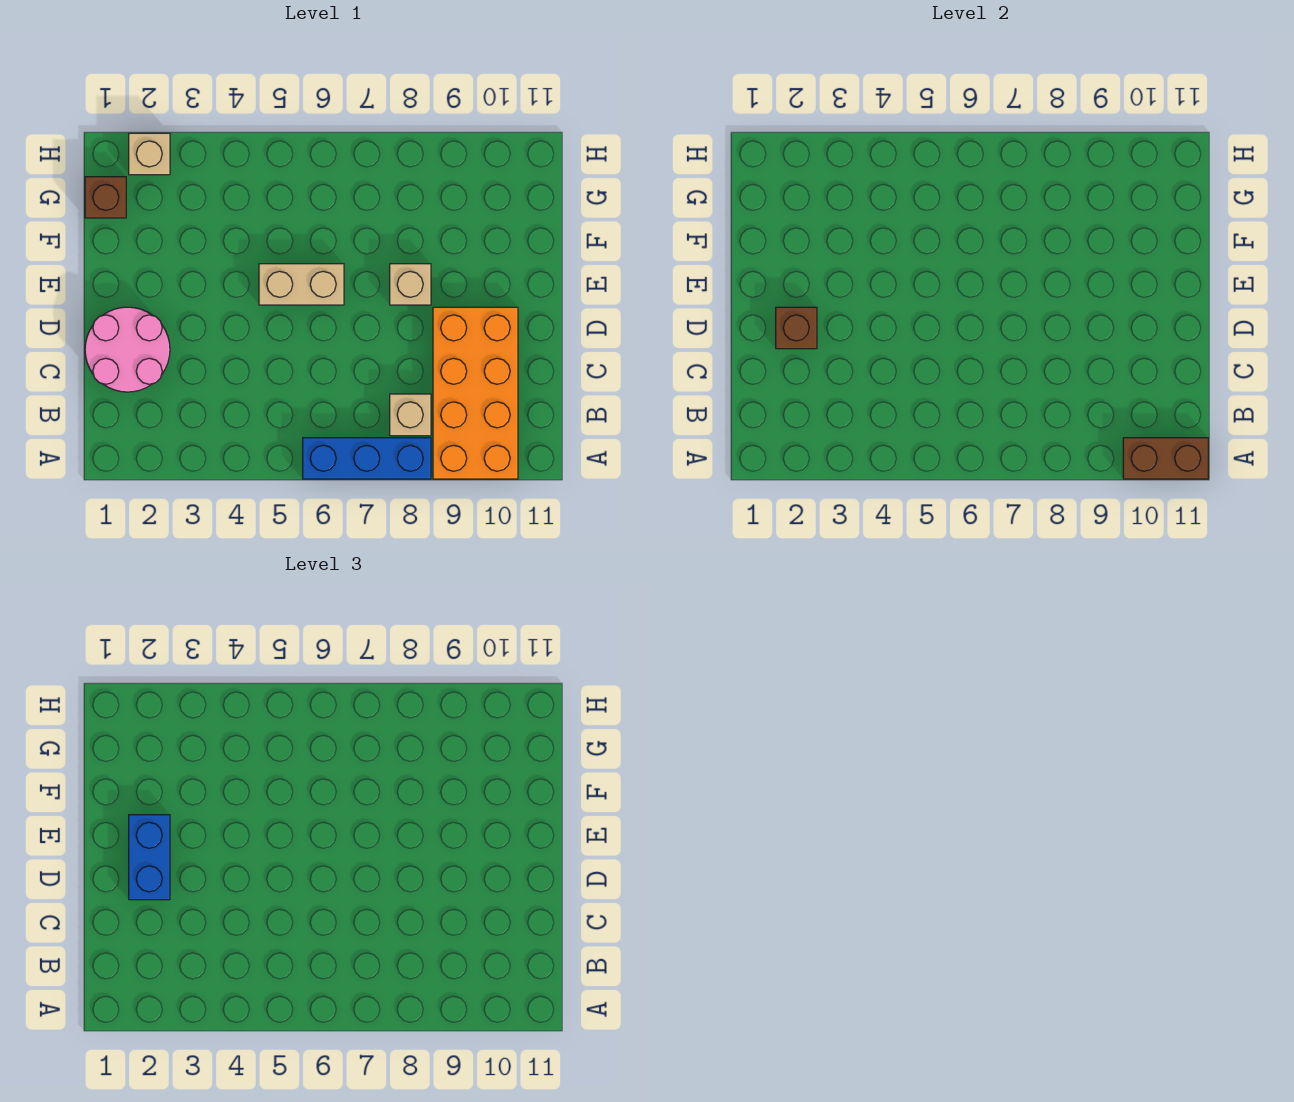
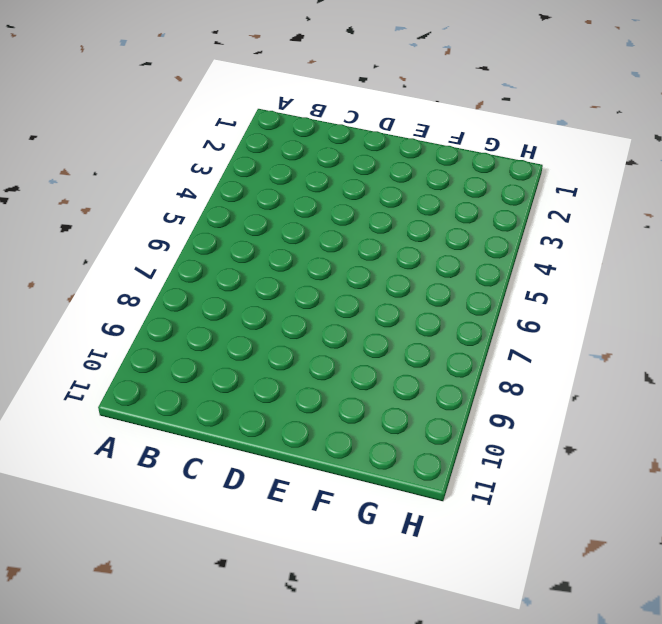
none -> blue brick A6:A8 level 1
none -> orange brick A9:D10 level 1

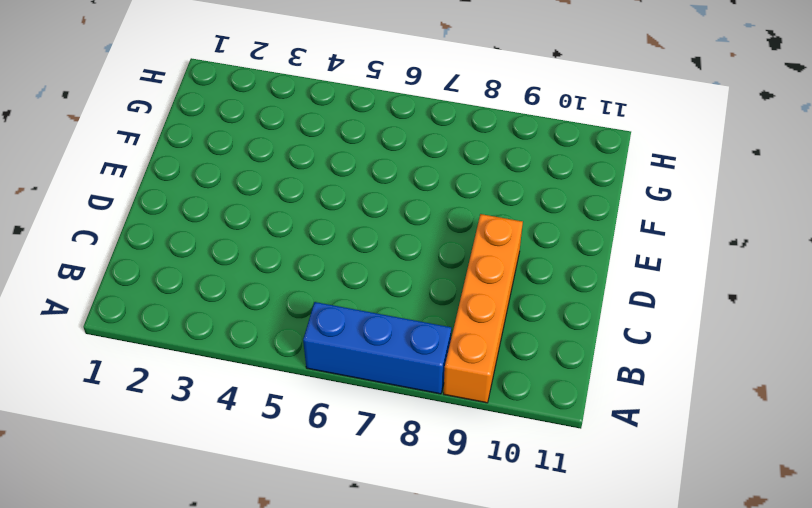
orange brick A9:D9 level 1 -> orange brick A9:D10 level 1
none -> tan brick B8 level 1
none -> pink round brick C1:D2 level 1

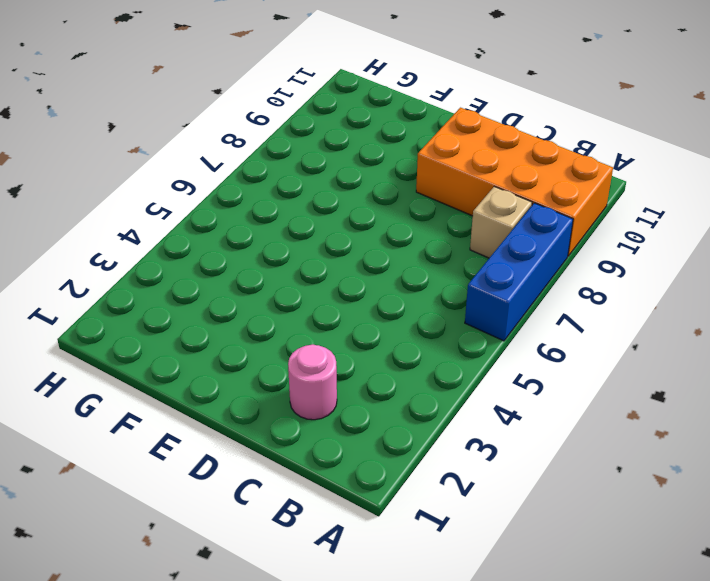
pink round brick C2 level 1 -> pink round brick C1:D2 level 1
none -> tan brick E5:E6 level 1
none -> tan brick E8 level 1

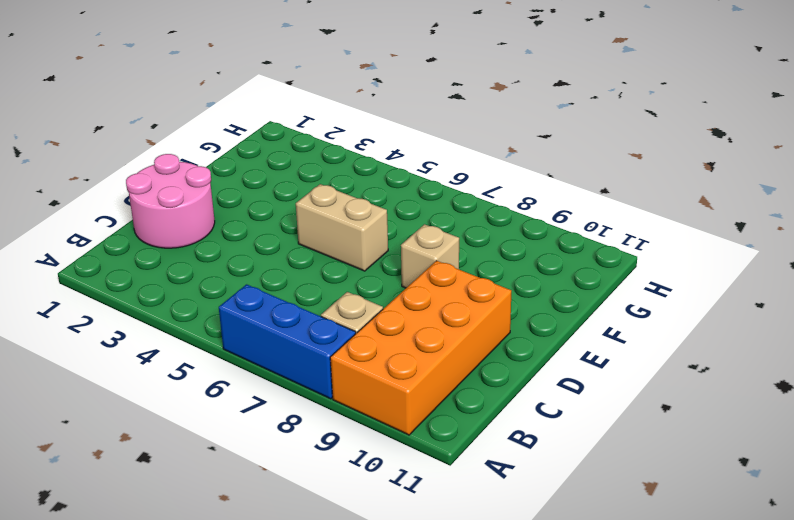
none -> brown brick G1 level 1
none -> tan brick H2 level 1

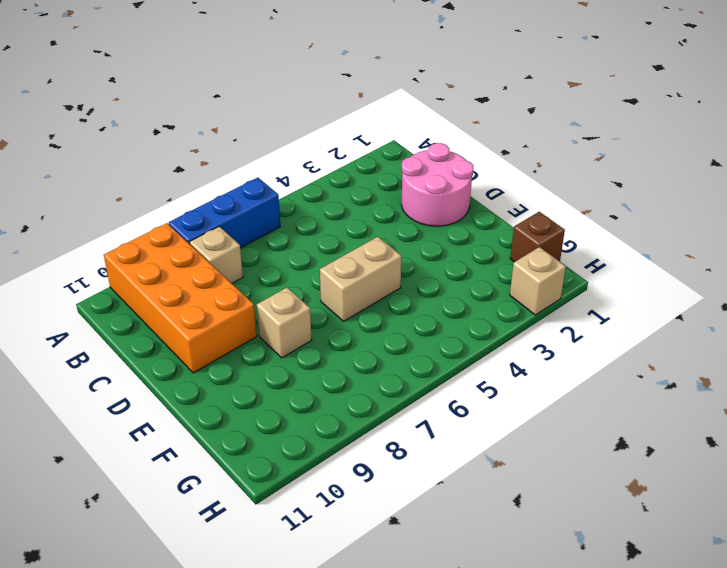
none -> brown brick A10:A11 level 2
none -> brown brick D2 level 2

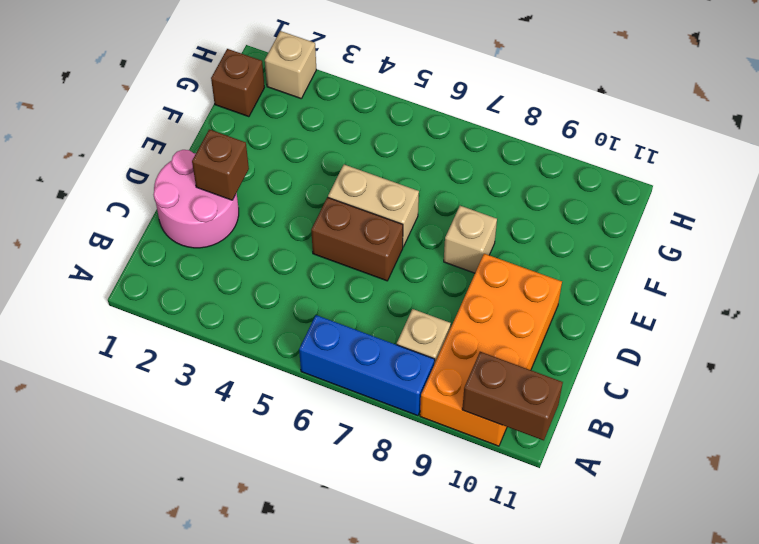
brown brick D5:D6 level 1 -> none
none -> blue brick D2:E2 level 3

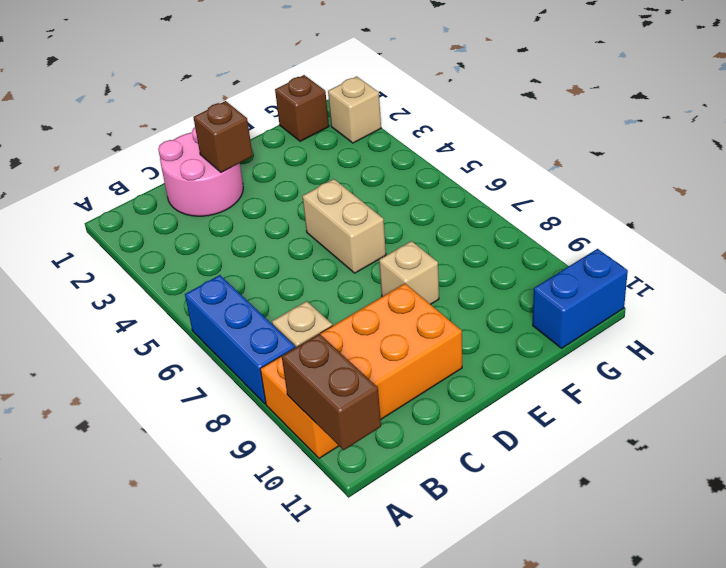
blue brick G11:H11 level 1 -> blue brick D2:E2 level 3

